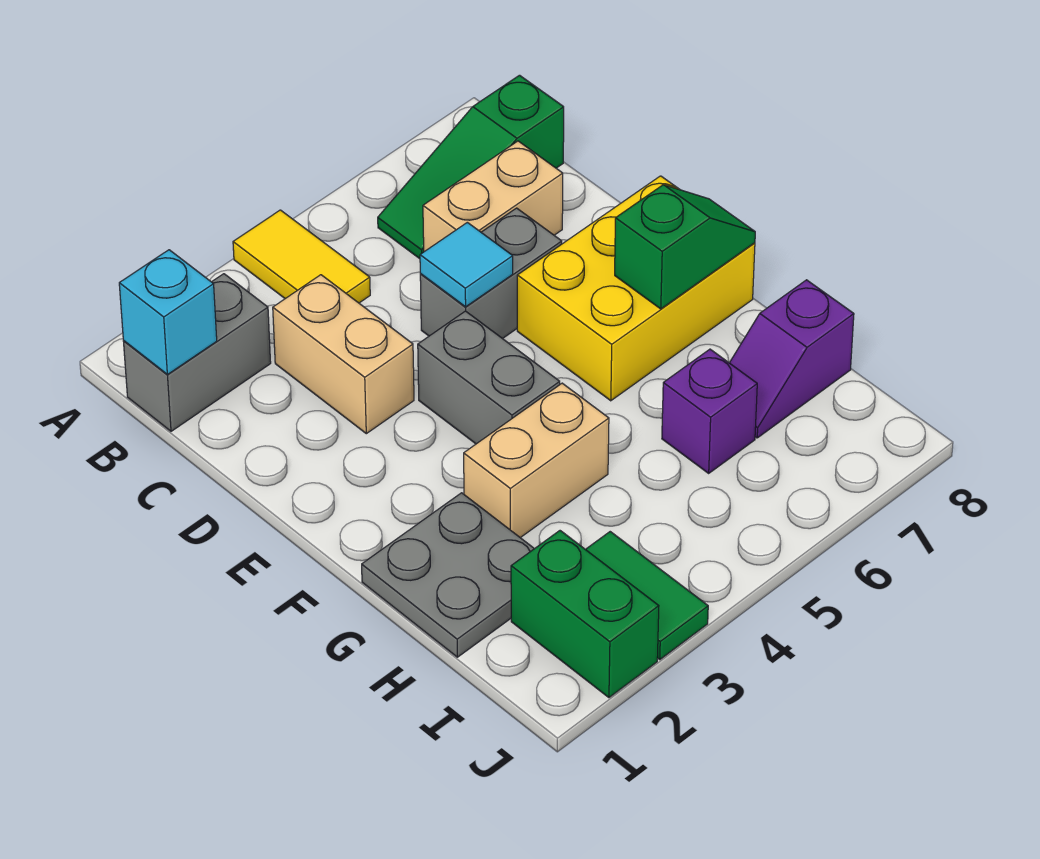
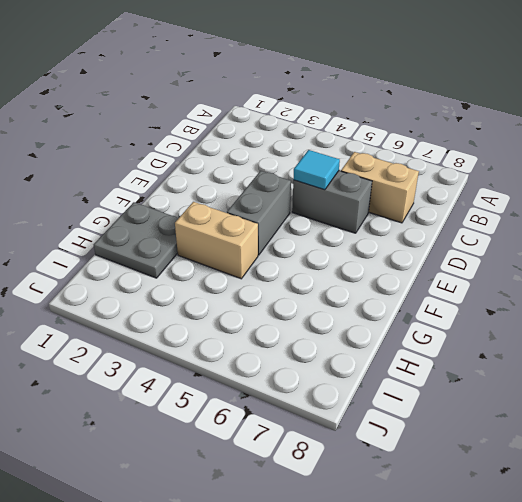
none -> yellow tile A4:B4 level 1
none -> grey brick B1:B2 level 1
none -> green slope B6:B8 level 1 top 8

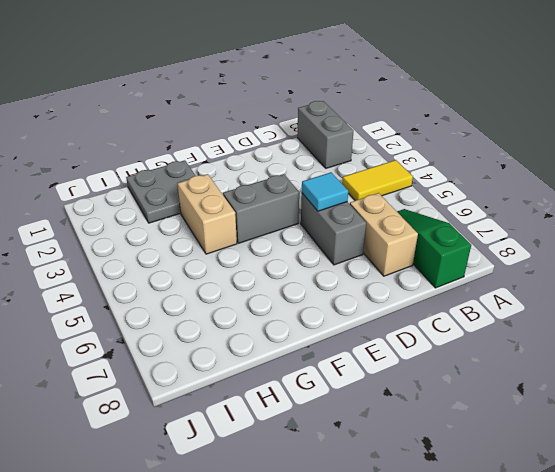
none -> tan brick C3:D3 level 1
none -> yellow brick E6:F8 level 1
none -> purple brick H6 level 1

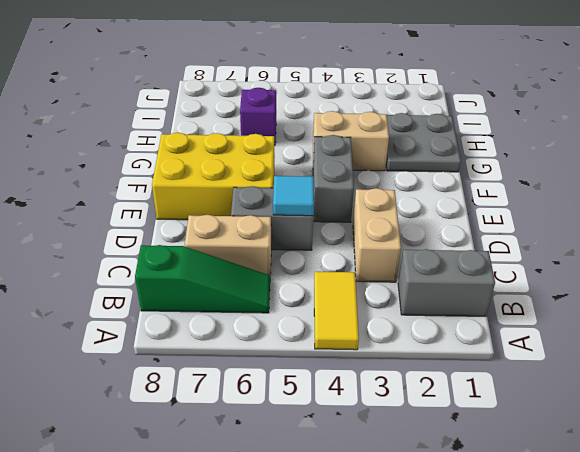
none -> purple slope H7:H8 level 1 top 8
none -> green brick I2:J2 level 1
none -> green tile I3:J3 level 1

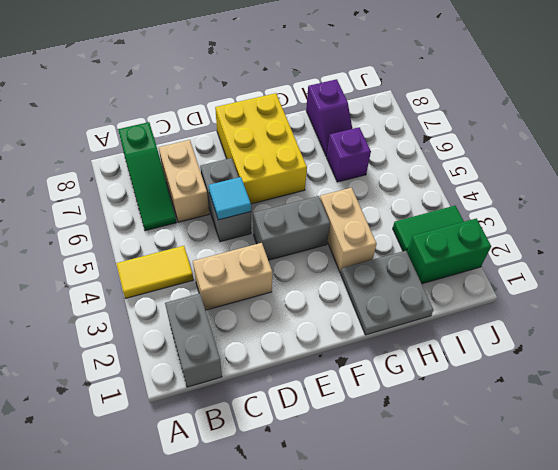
none -> cyan brick B1 level 2
none -> green slope F7:F8 level 2 top 7

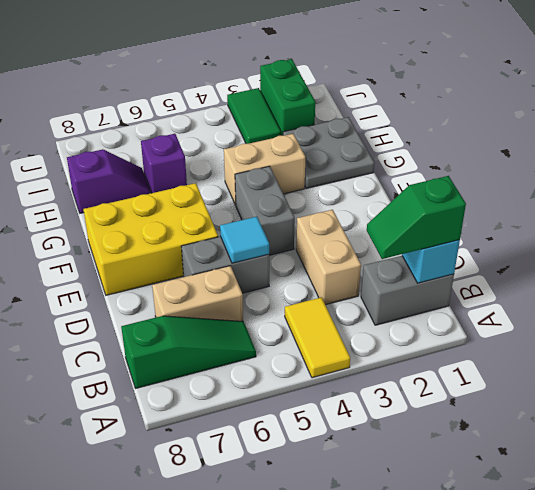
green slope B1:B2 level 3 top 1 -> green slope F7:F8 level 2 top 7

